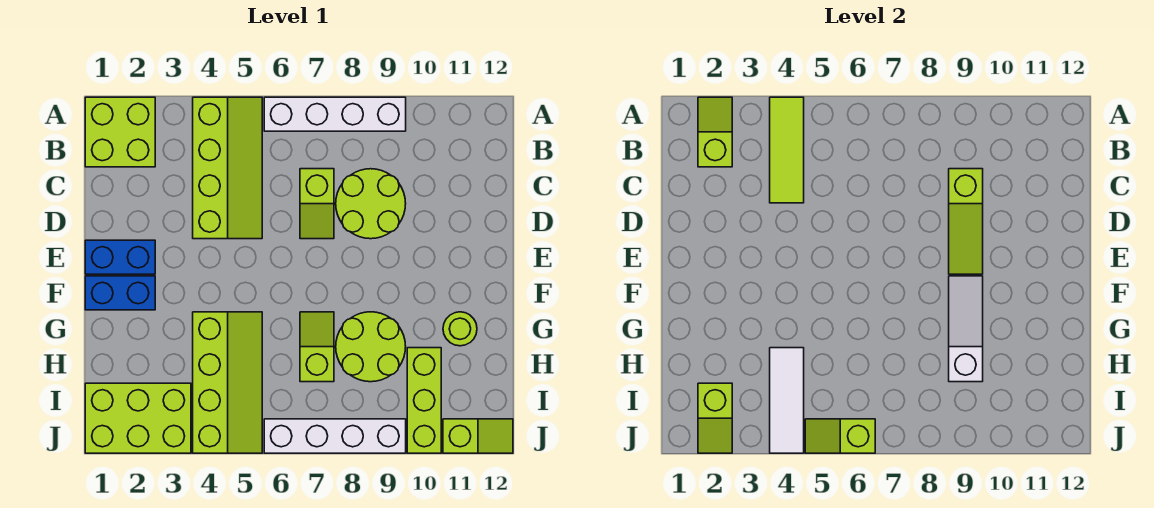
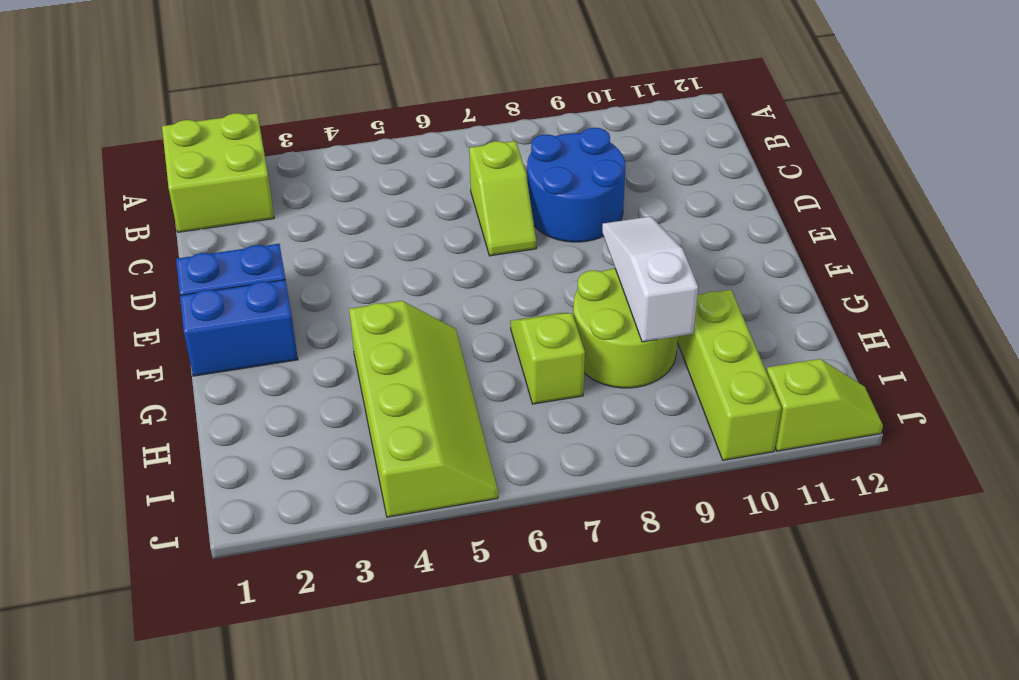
blue round brick C8:D9 level 1 -> lime round brick C8:D9 level 1
none -> lime slope A4:D5 level 1 top 4
none -> white brick A6:A9 level 1
none -> lime round brick G11 level 1

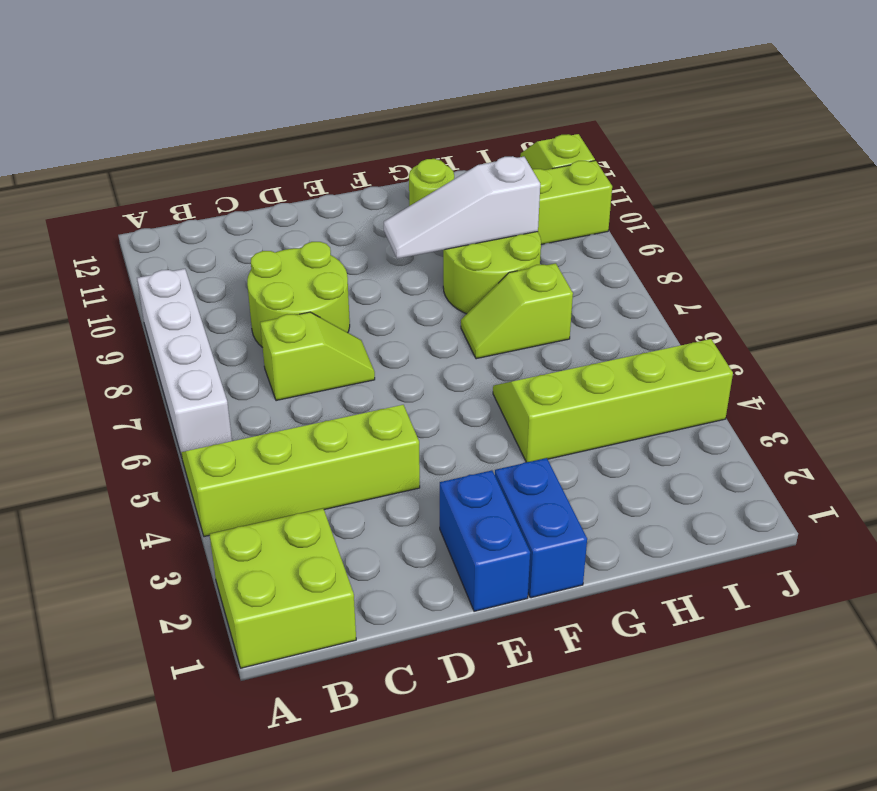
none -> lime brick I1:J3 level 1
none -> white brick J6:J9 level 1
none -> lime slope A2:B2 level 2 top B

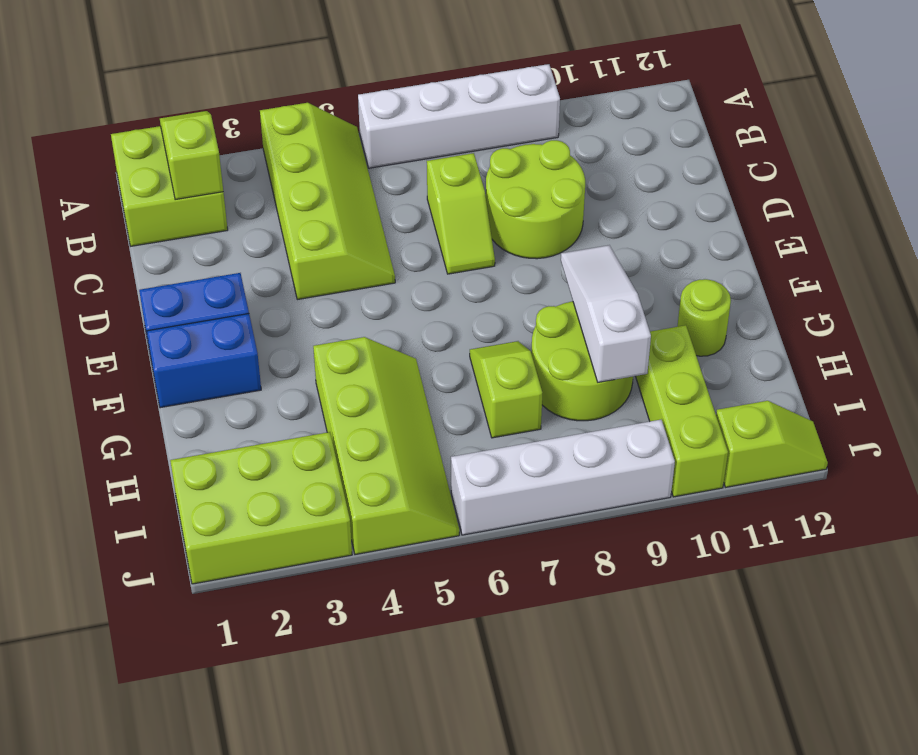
none -> lime tile A4:C4 level 2
none -> lime slope C9:E9 level 2 top C
none -> white tile H4:J4 level 2

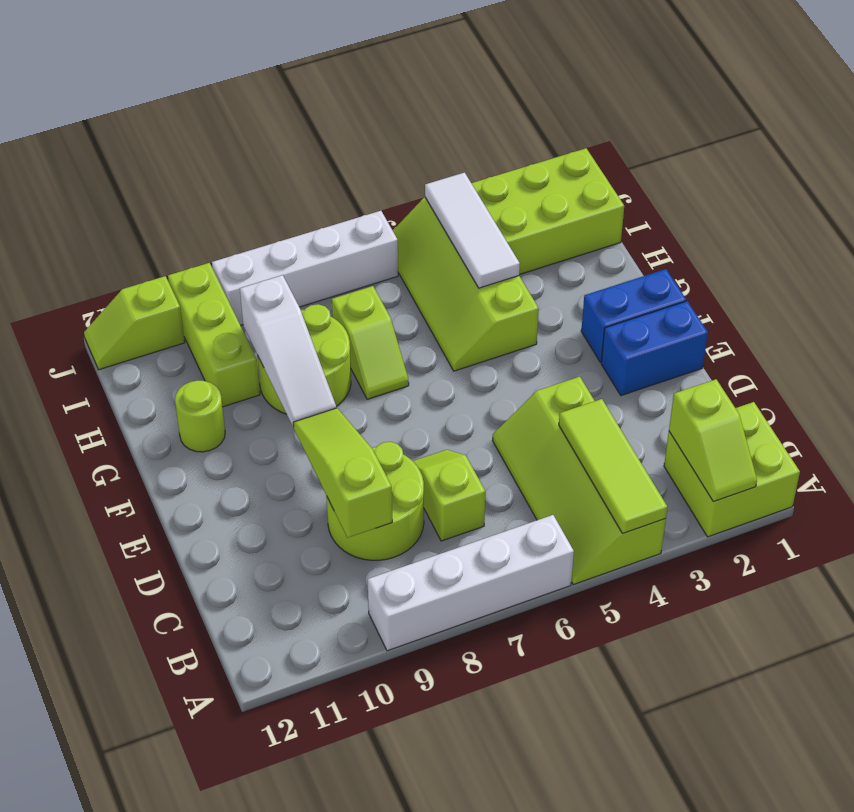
none -> lime slope I2:J2 level 2 top I
none -> lime slope J5:J6 level 2 top 6

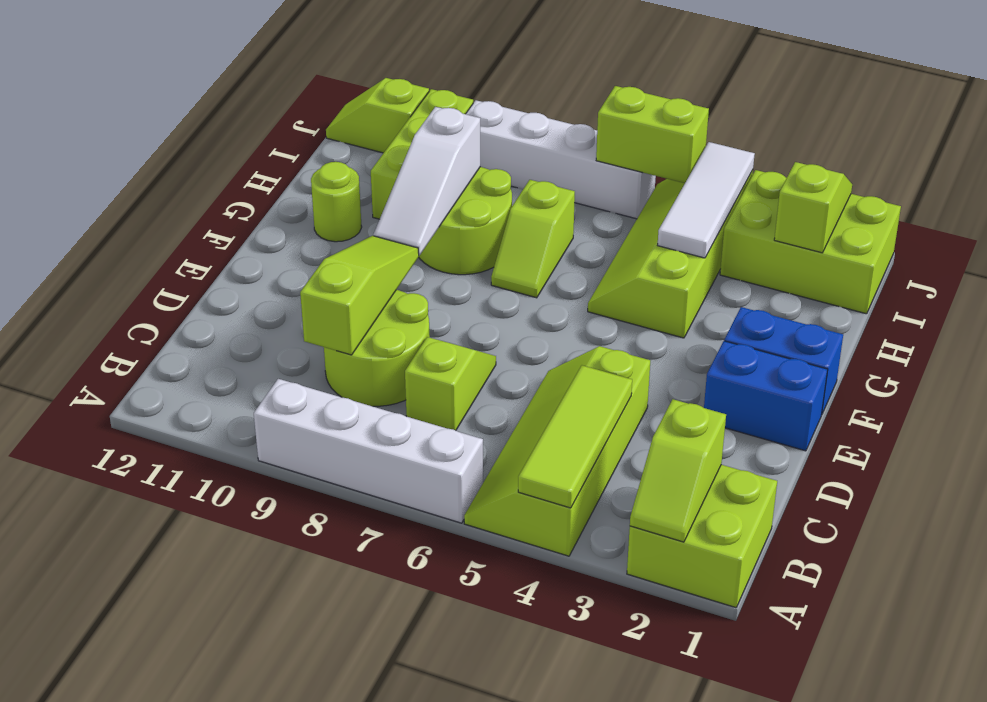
lime brick J5:J6 level 2 -> lime slope J5:J6 level 2 top 6

